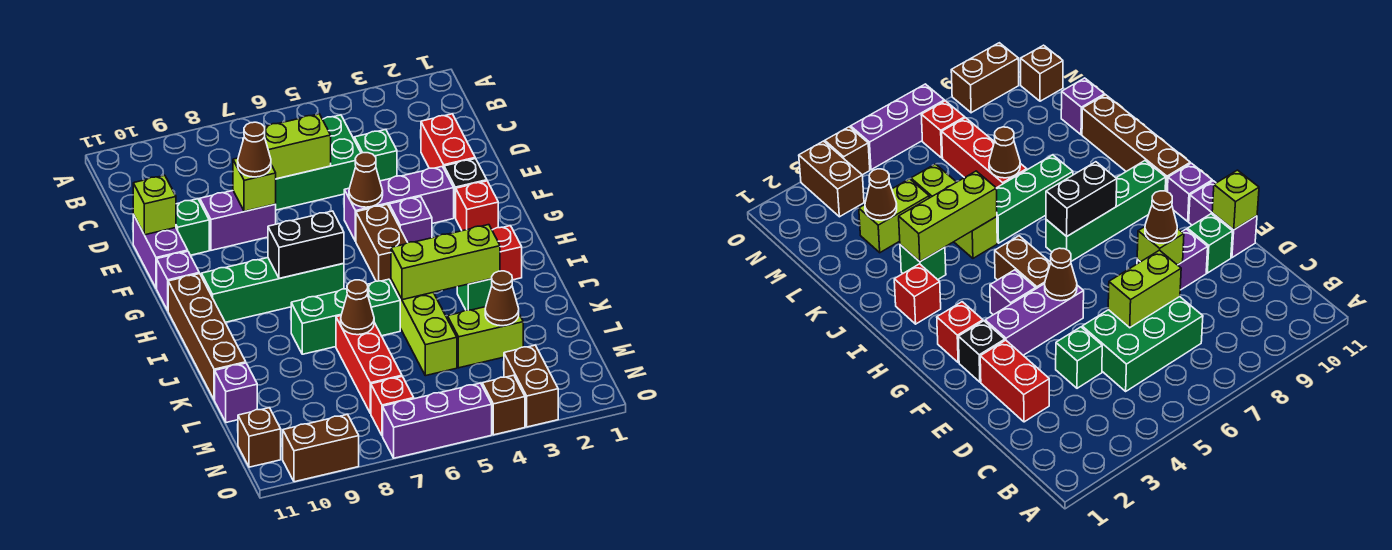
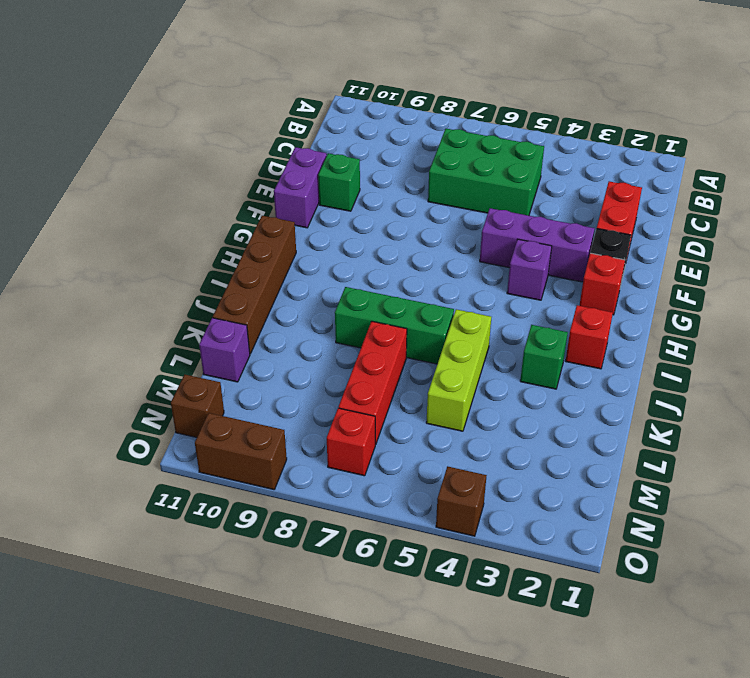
none -> green brick D4 level 1
none -> purple brick E8:E9 level 1
none -> brown brick G5:H5 level 1
none -> purple brick G11 level 1

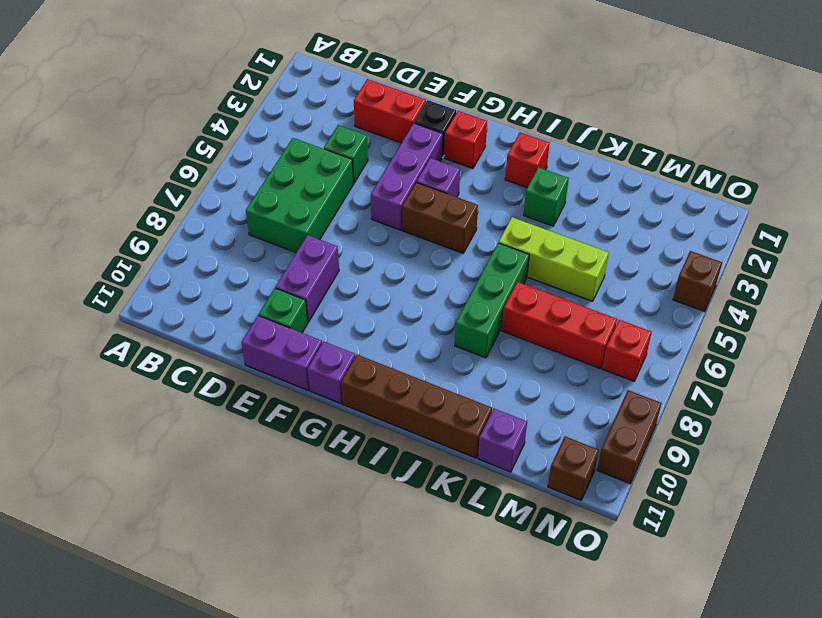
none -> green brick H7:H10 level 1
none -> lime brick L3:L4 level 1
none -> brown brick N3:O3 level 1
none -> purple brick O5:O7 level 1

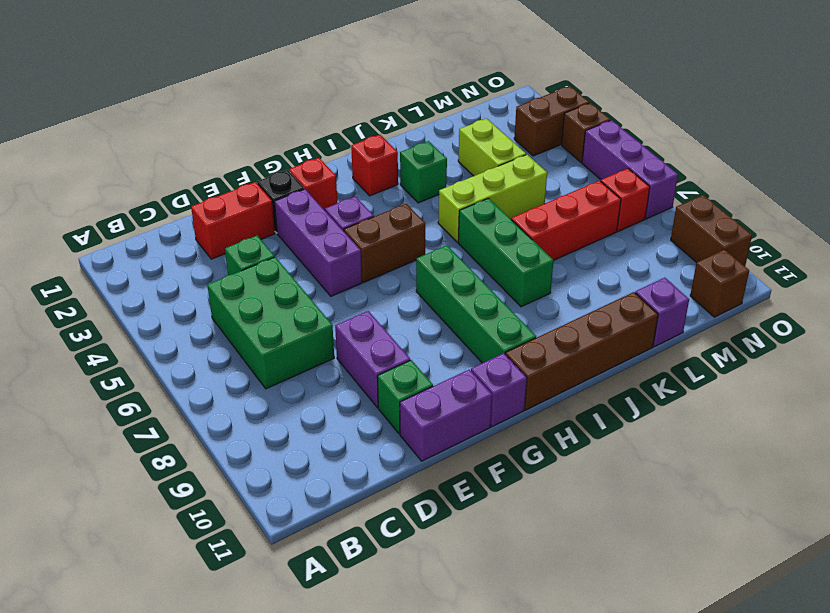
none -> lime brick D6:D7 level 2
none -> lime brick E8 level 2
none -> lime brick E11 level 2
none -> brown cone F5 level 2

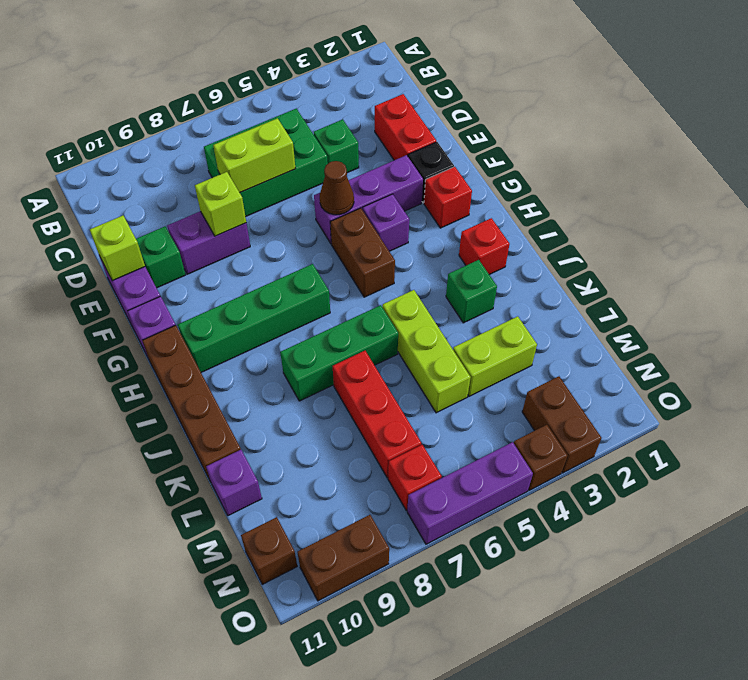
none -> black brick H7:H8 level 2
none -> lime brick J3:J5 level 2
none -> brown cone K7 level 2
none -> brown cone L3 level 2

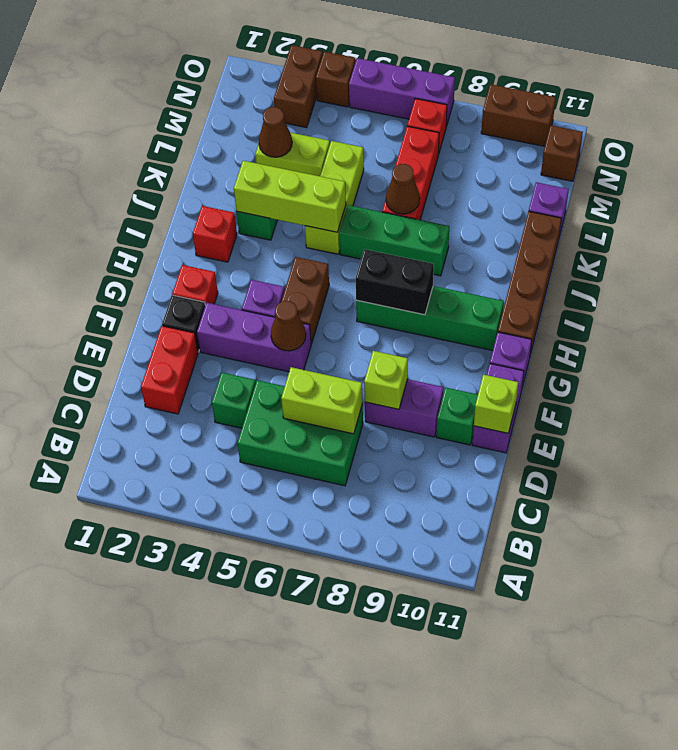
none -> brown cone E8 level 3

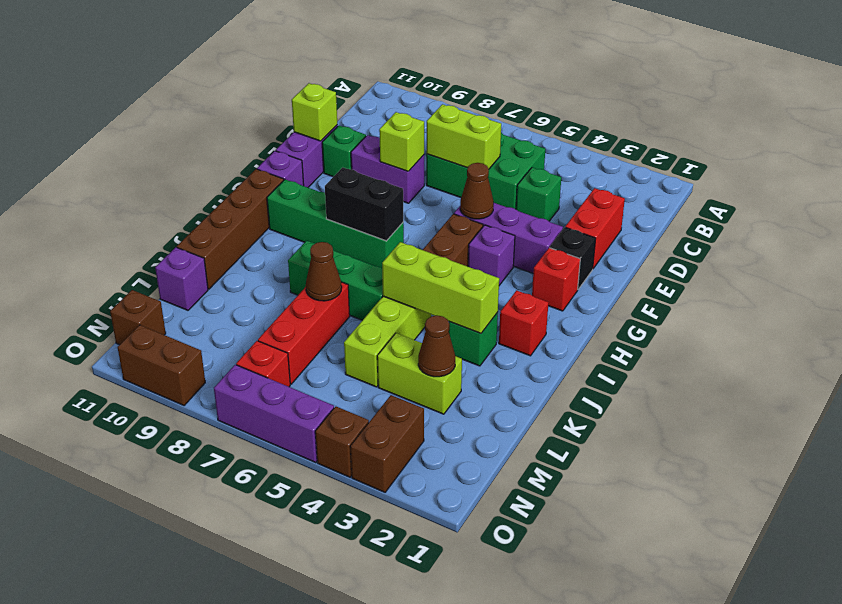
none -> brown cone E8 level 3

